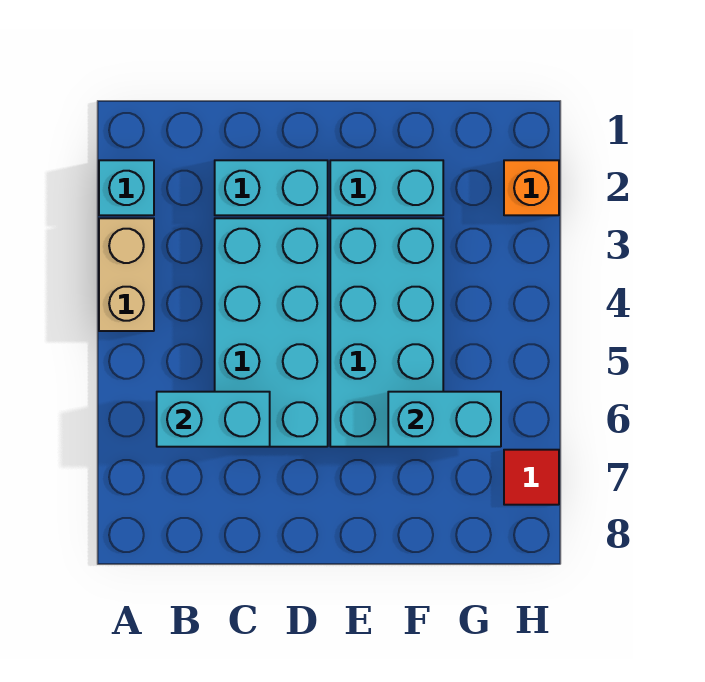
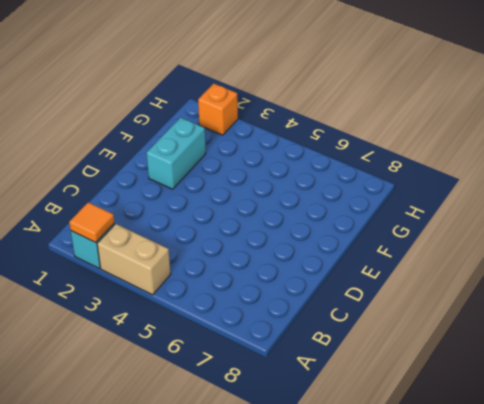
orange tile A2 level 2 -> none
none -> cyan brick C2:D2 level 1
none -> cyan brick C3:D6 level 1

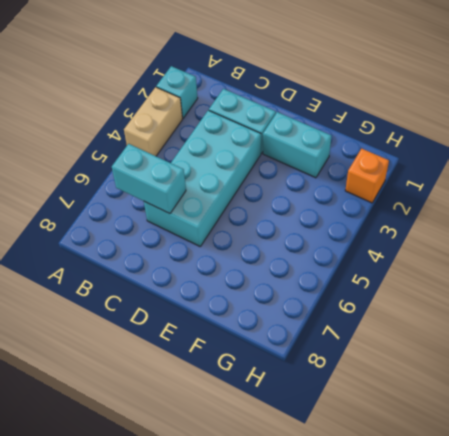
none -> cyan brick E3:F6 level 1
none -> red tile H7 level 1

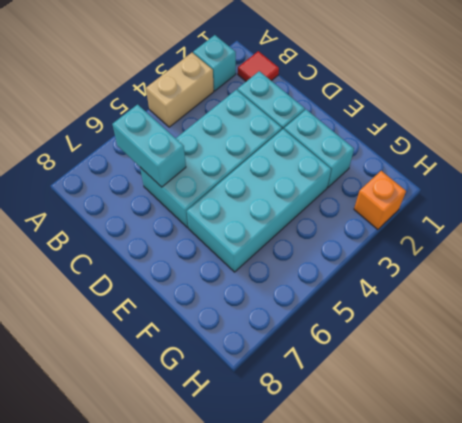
red tile B1 level 1 -> red tile H7 level 1
none -> cyan brick F6:G6 level 2

